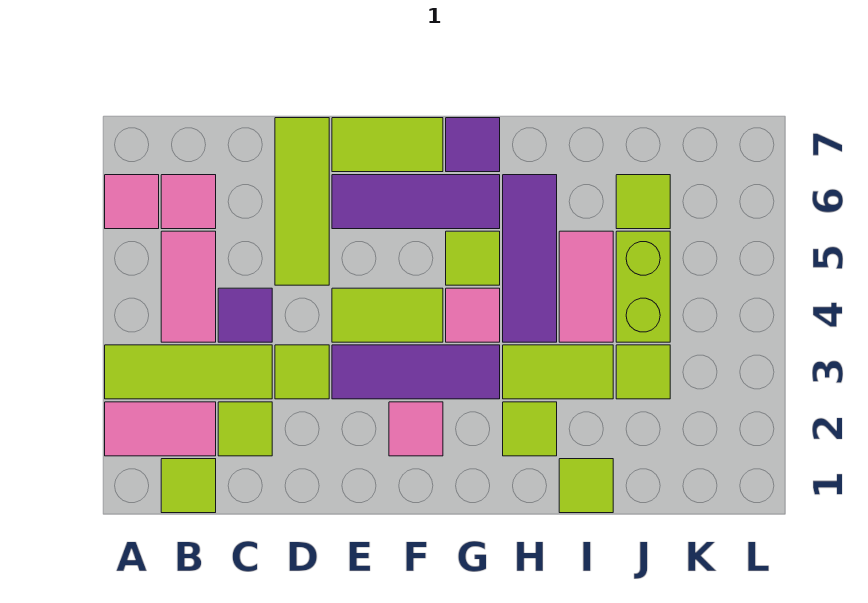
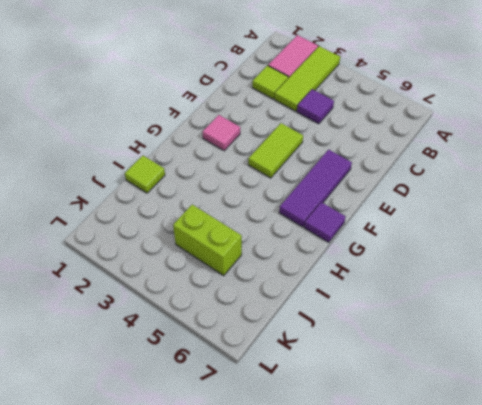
none -> pink tile A6 level 1
none -> lime tile B1 level 1
none -> pink tile B4:B5 level 1

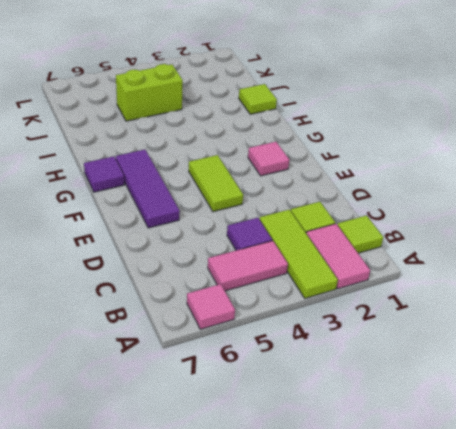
none -> pink tile B6 level 1
none -> lime tile D3 level 1
none -> lime tile D5:D7 level 1

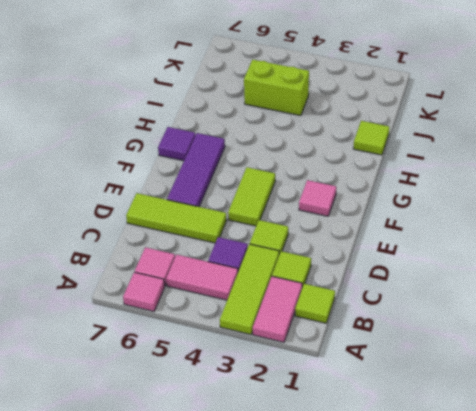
none -> purple tile E3:G3 level 1
none -> lime tile E7:F7 level 1
none -> pink tile G4 level 1

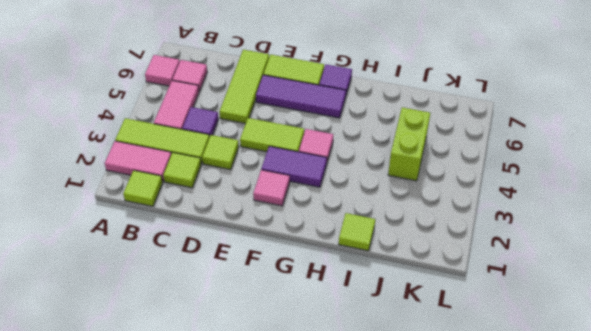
purple tile F3:G3 level 1 -> purple tile E3:G3 level 1
none -> lime tile G5 level 1
none -> lime tile H2 level 1
none -> lime tile H3:I3 level 1

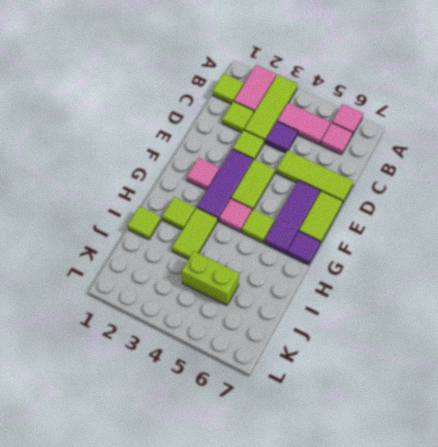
none -> purple tile H4:H6 level 1
none -> pink tile I4:I5 level 1
none -> lime tile J3 level 1

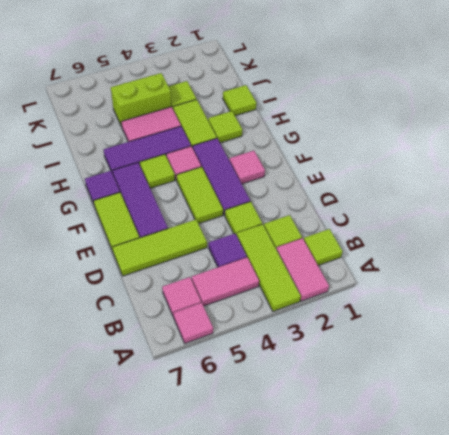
none -> lime tile J6 level 1

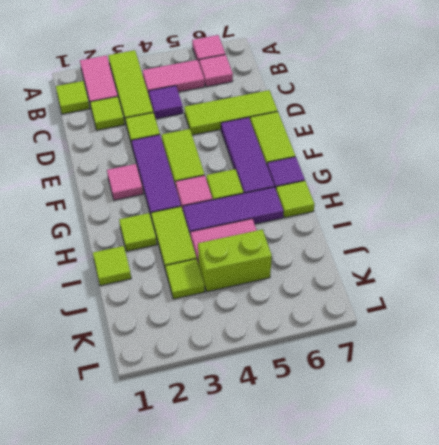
lime tile H7 level 1 -> lime tile J6 level 1

